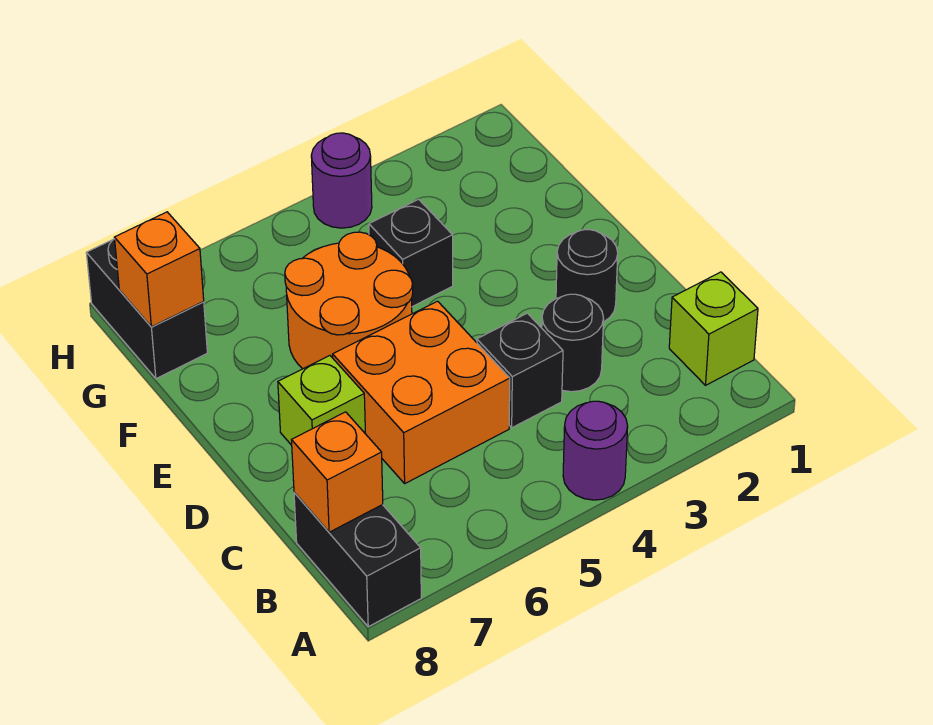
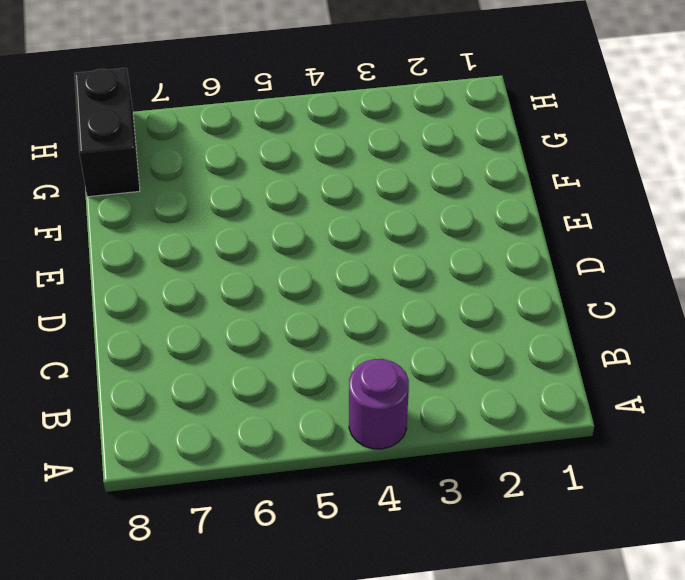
none -> black brick A8:B8 level 1
none -> lime brick B1 level 1
none -> black round brick C3 level 1

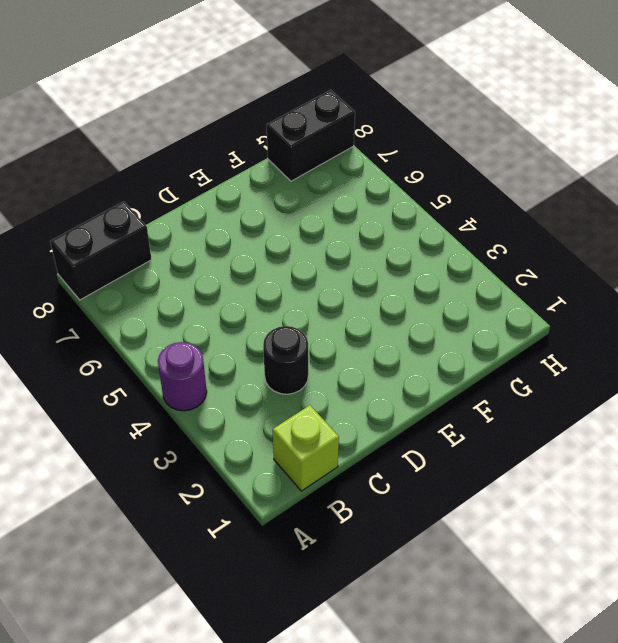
none -> black brick C4 level 1
none -> orange brick C5:D6 level 1
none -> black round brick D2 level 1

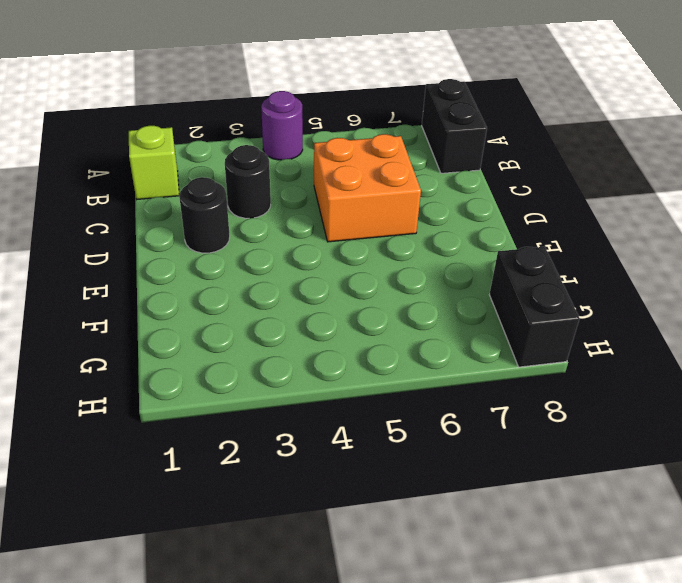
none -> black brick C4 level 1
none -> lime brick D7 level 1
none -> orange round brick E5:F6 level 1

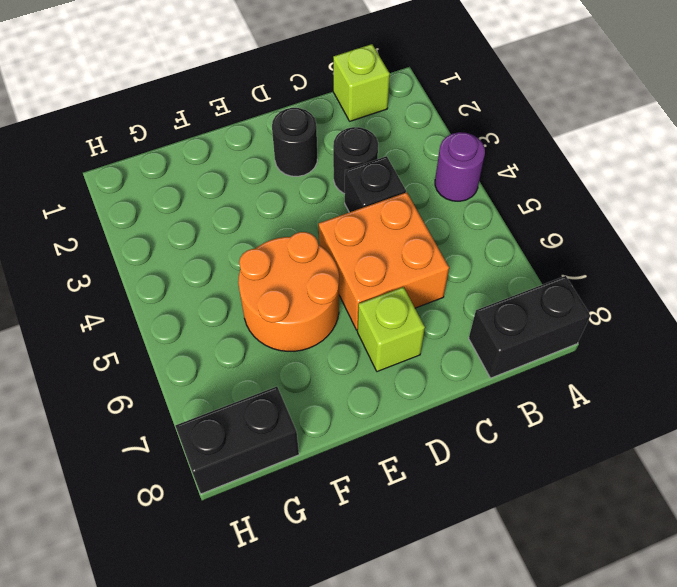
none -> black brick F4 level 1
none -> purple round brick H4 level 1
none -> orange brick B8 level 2

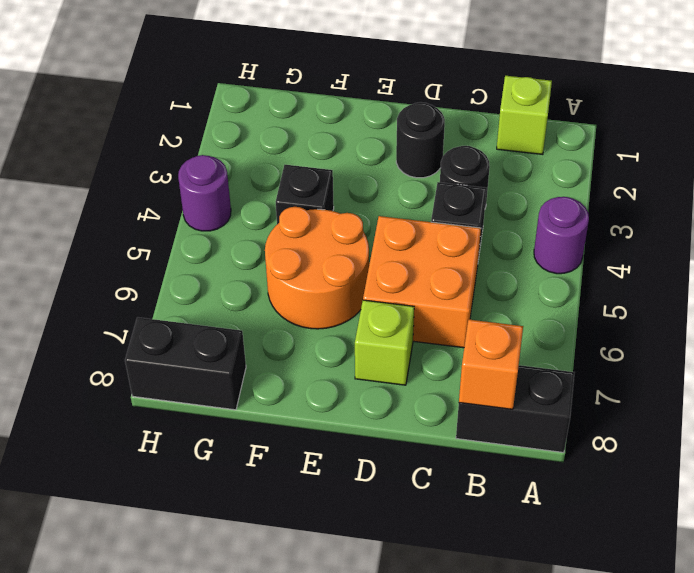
none -> orange brick G8 level 2

